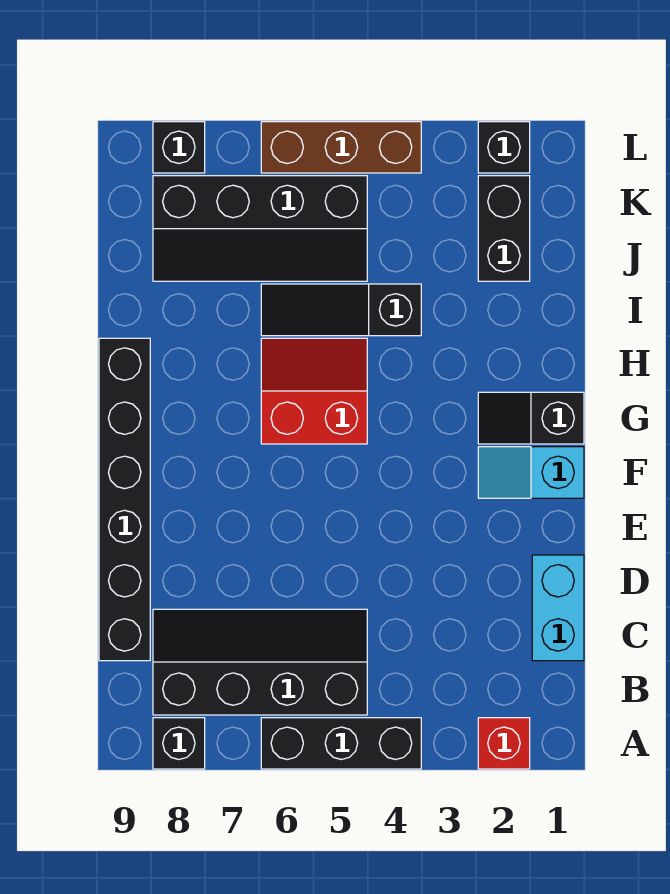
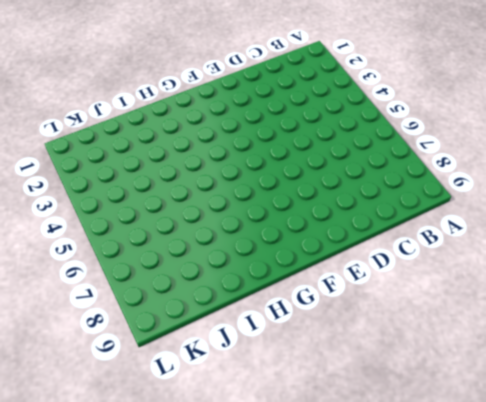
none -> red brick A2 level 1
none -> black brick A4:A6 level 1
none -> black brick A8 level 1

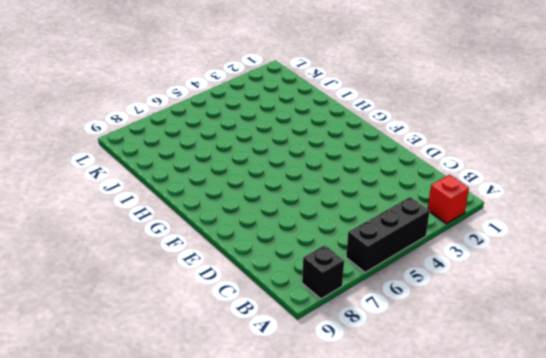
none -> black slope B5:C8 level 1 top B
none -> cyan brick C1:D1 level 1
none -> black brick C9:H9 level 1

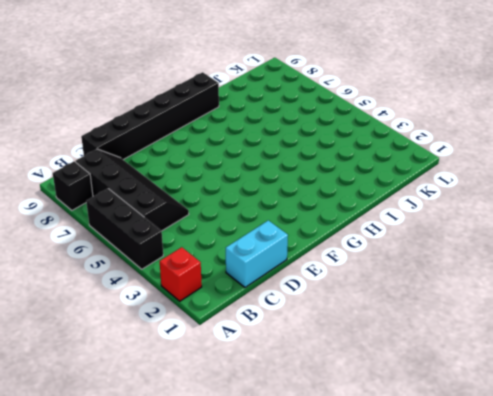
none -> cyan slope F1:F2 level 1 top 1
none -> black slope G1:G2 level 1 top 1
none -> red slope G5:H6 level 1 top G

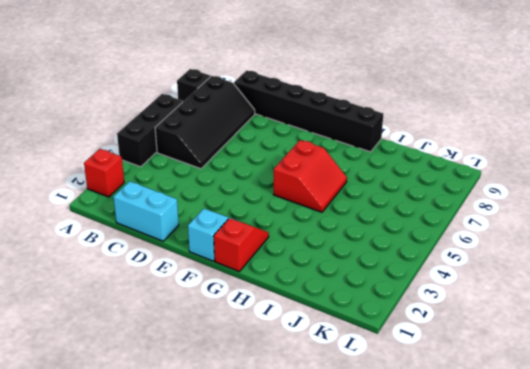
red slope G1:G2 level 1 top 1 -> black slope G1:G2 level 1 top 1
none -> black slope I4:I6 level 1 top 4
none -> black brick J2:K2 level 1
none -> black slope J5:K8 level 1 top K

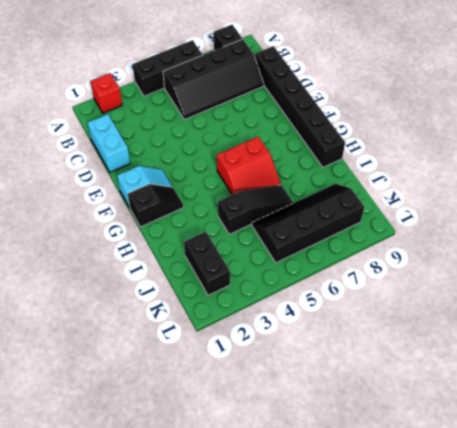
none -> black brick L2 level 1
none -> brown brick L4:L6 level 1
none -> black brick L8 level 1

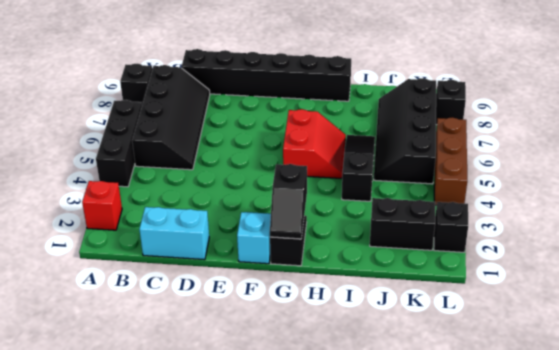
black slope G1:G2 level 2 top 2 -> none

